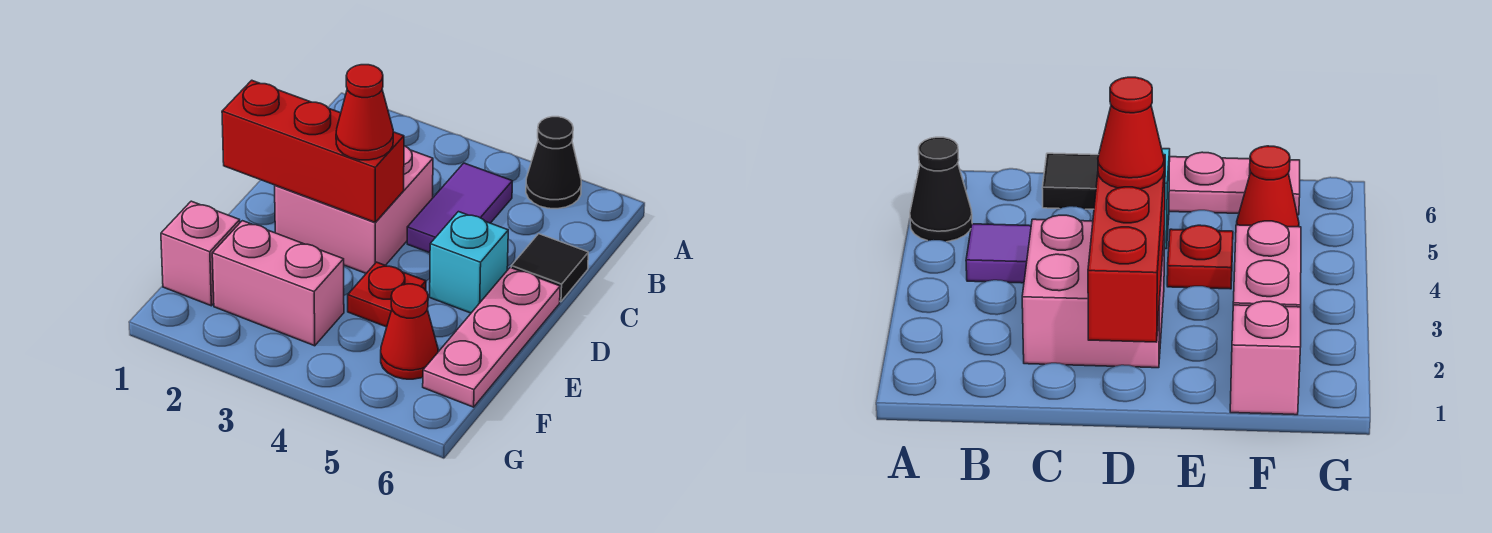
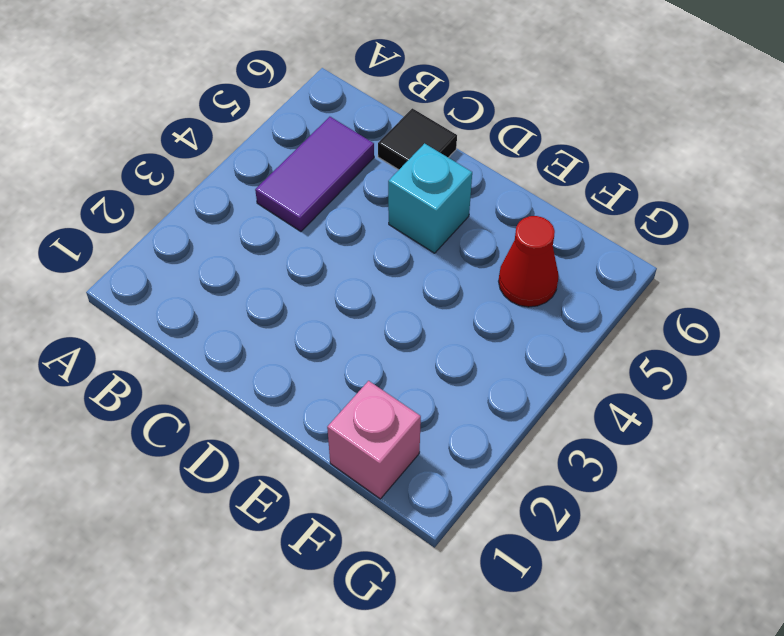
purple tile B4:B5 level 1 -> purple tile B4:C4 level 1
none -> black cone A5 level 1
none -> pink brick C2:D3 level 1
none -> pink plate D6:F6 level 1

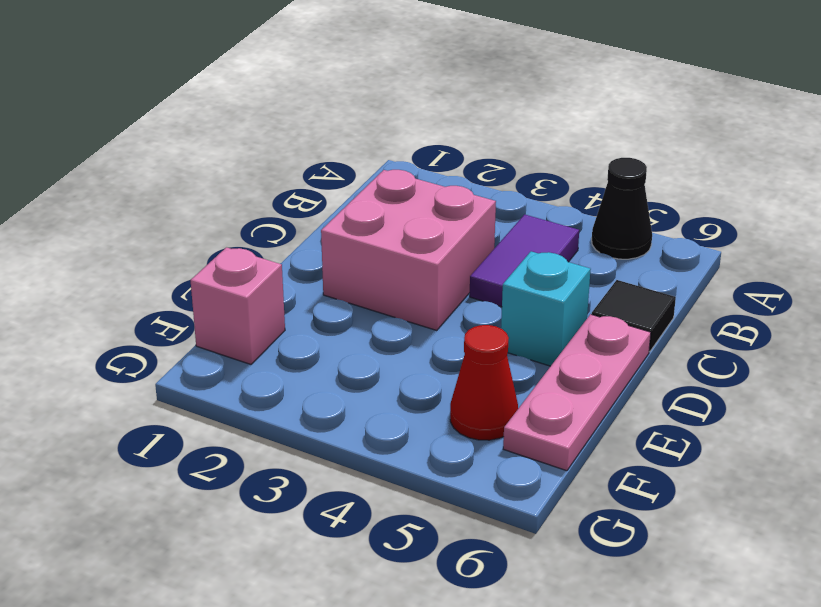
none -> red plate E4 level 1
none -> pink brick F2:F3 level 1
none -> red brick D1:D3 level 2

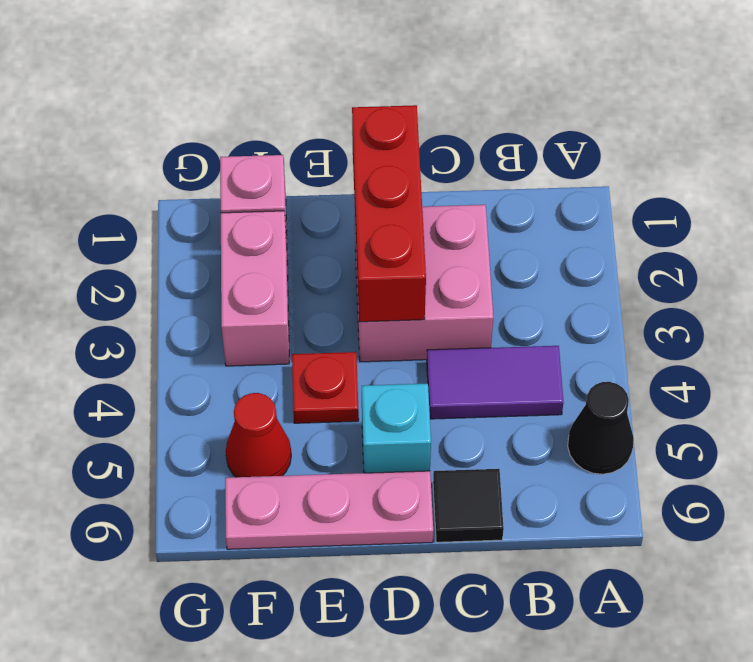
none -> red cone D3 level 3

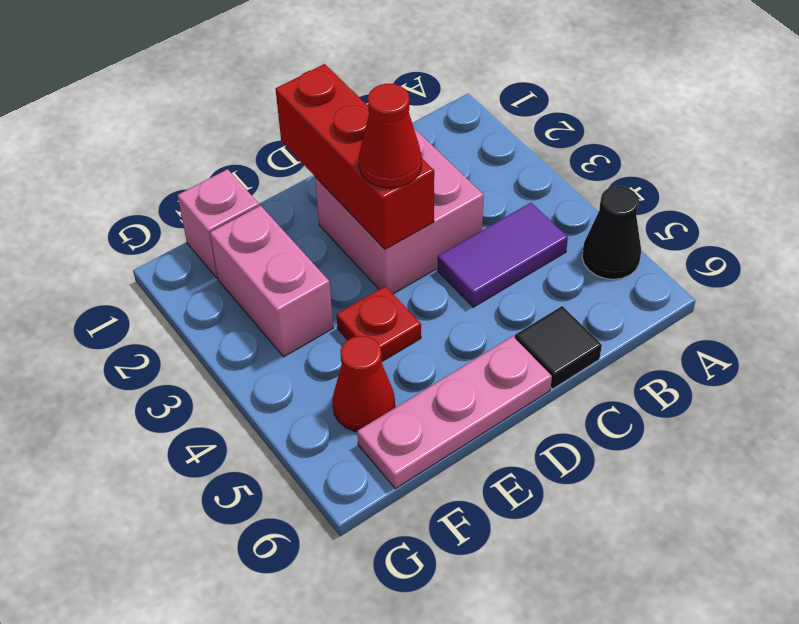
none -> cyan brick D5 level 1

